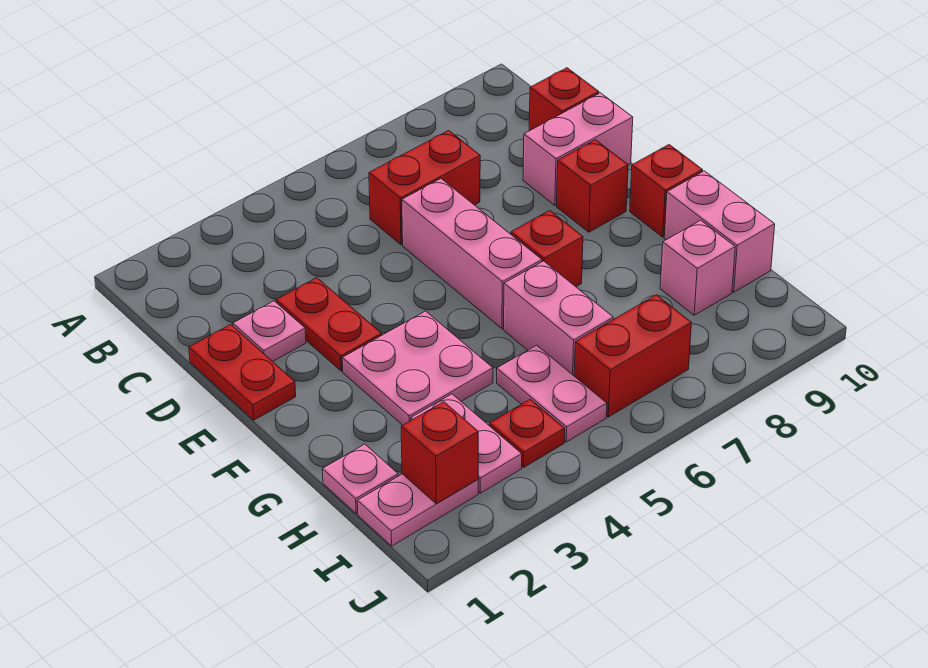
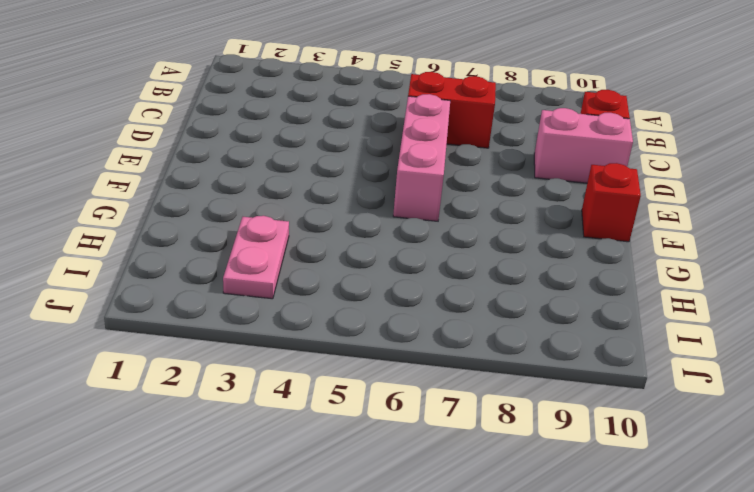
none -> red plate D1:E1 level 1
none -> pink plate D2 level 1
none -> red plate D3:E3 level 1

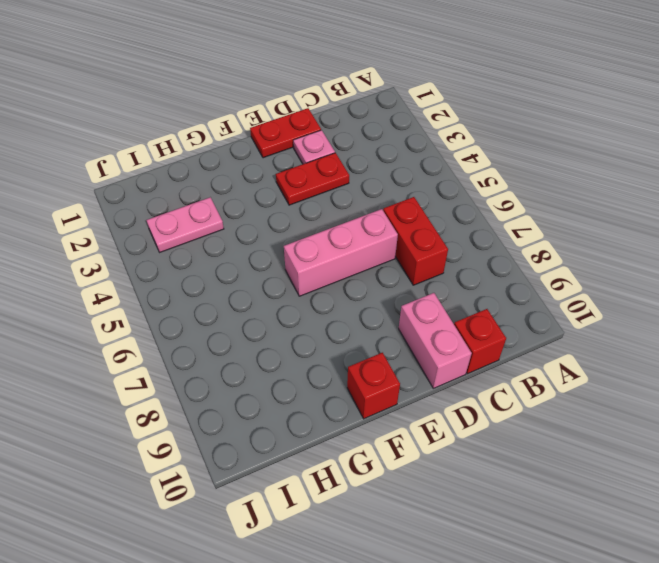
none -> red brick E9 level 1
none -> pink plate F3:G4 level 1
none -> red brick F7 level 1

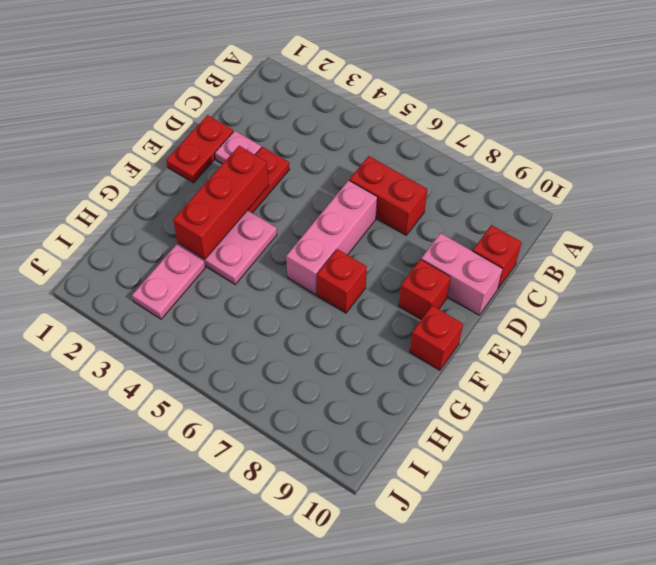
red brick E3:G3 level 2 -> none
none -> pink brick G6:H6 level 1
none -> pink brick G10:H10 level 1
none -> pink plate H1 level 1

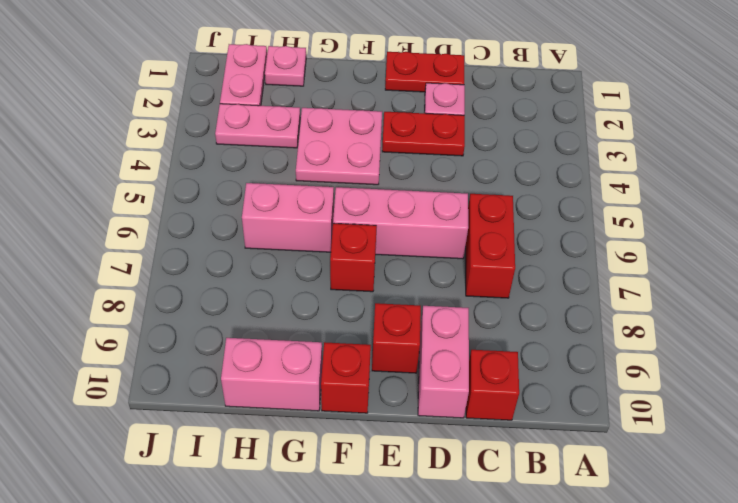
none -> pink plate H5:I5 level 1
none -> pink brick H9 level 1
none -> red plate I4 level 1

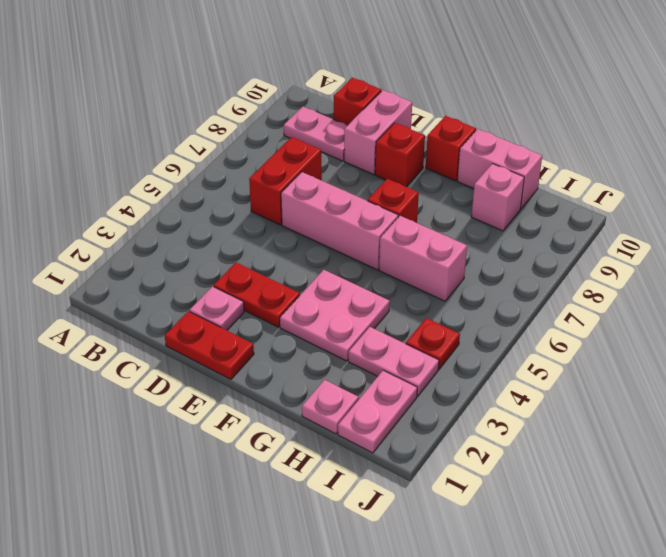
pink plate B9:C9 level 1 -> pink plate H5:I5 level 1
none -> red brick I6:I7 level 1
none -> red brick I2 level 2

